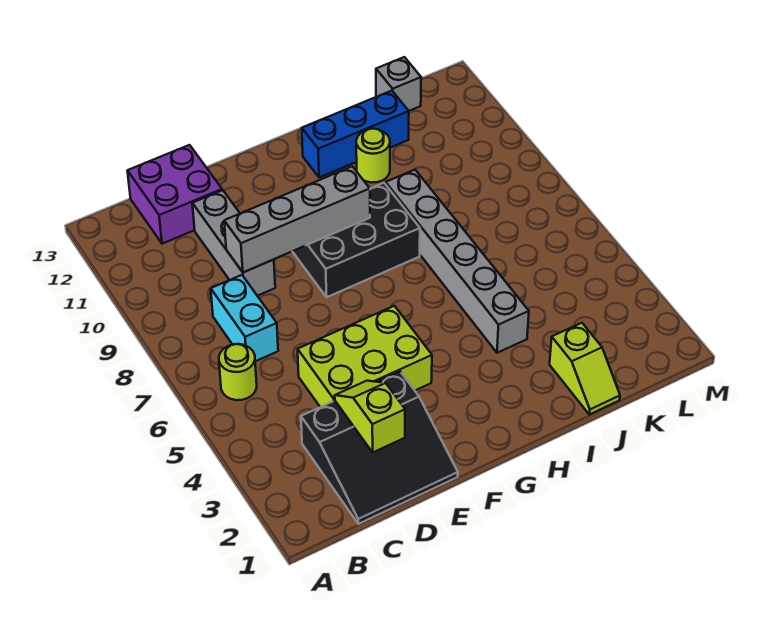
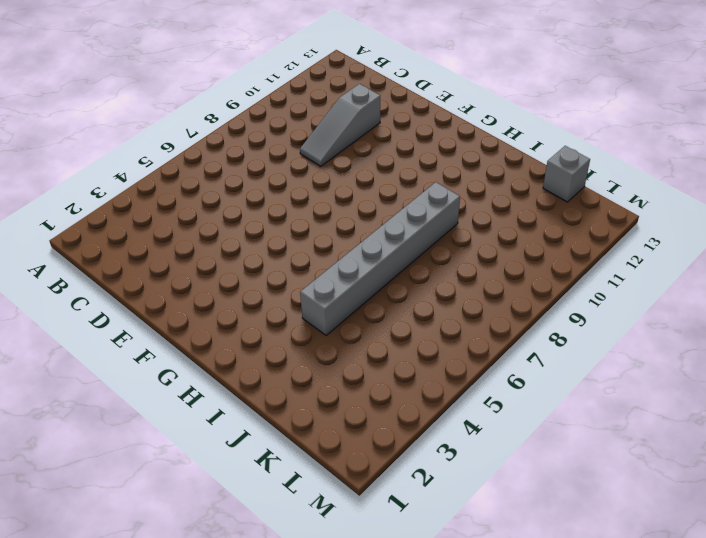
grey slope D9:D11 level 1 top 11 -> grey brick D9:D11 level 1
none -> lime round brick B6 level 1
none -> black slope C1:E3 level 1 top 3
none -> cyan brick C7:C8 level 1

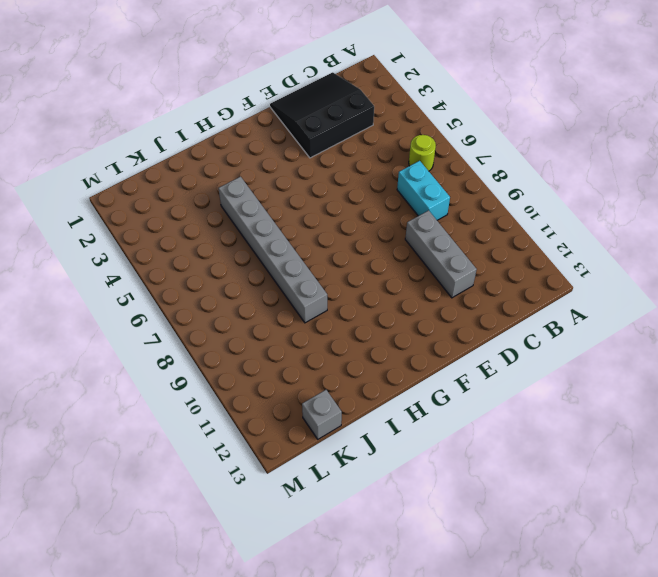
none -> purple brick C12:D13 level 1
none -> lime brick D4:F5 level 1
none -> black brick F8:H9 level 1

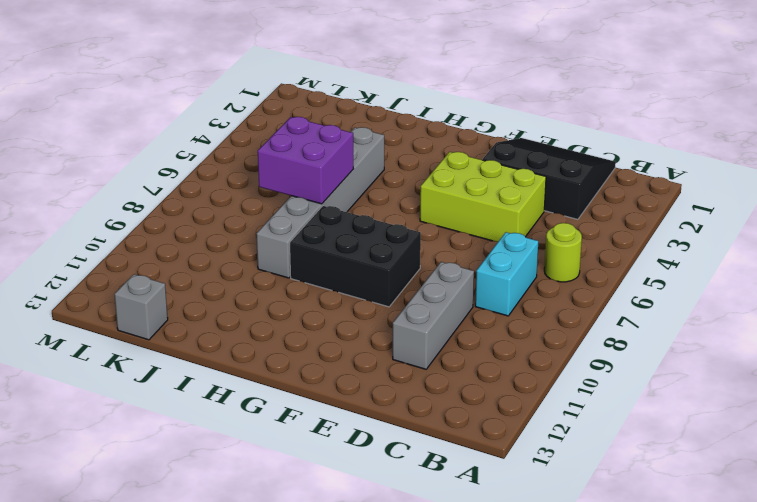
purple brick I6:J7 level 2 -> purple brick C12:D13 level 1
none -> blue brick H12:J12 level 1
none -> lime round brick I11 level 1
none -> lime slope J1:J2 level 1 top 2

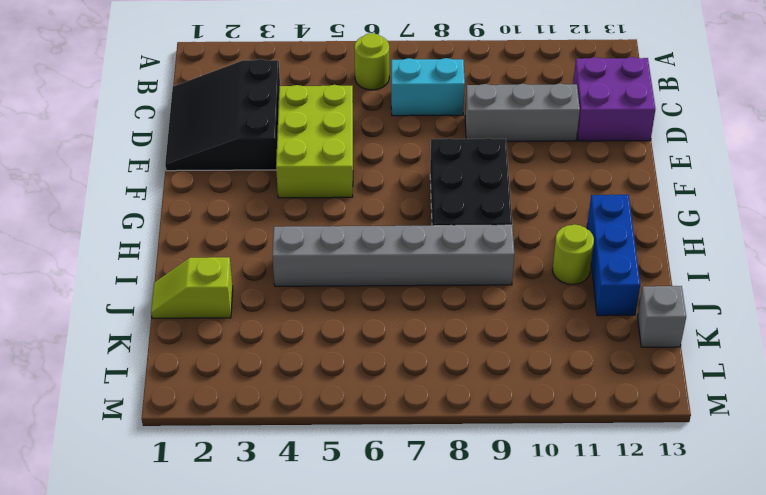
none -> lime slope D2:D3 level 2 top 2
none -> grey brick D9:G9 level 2

